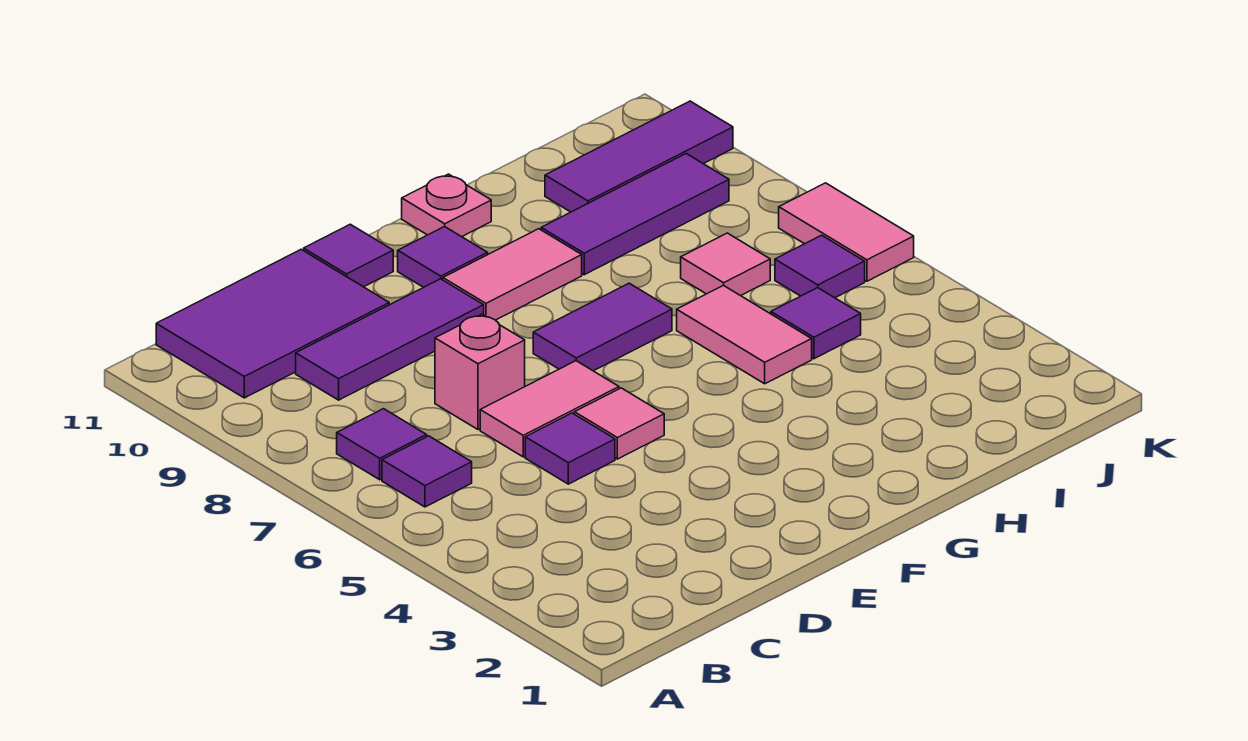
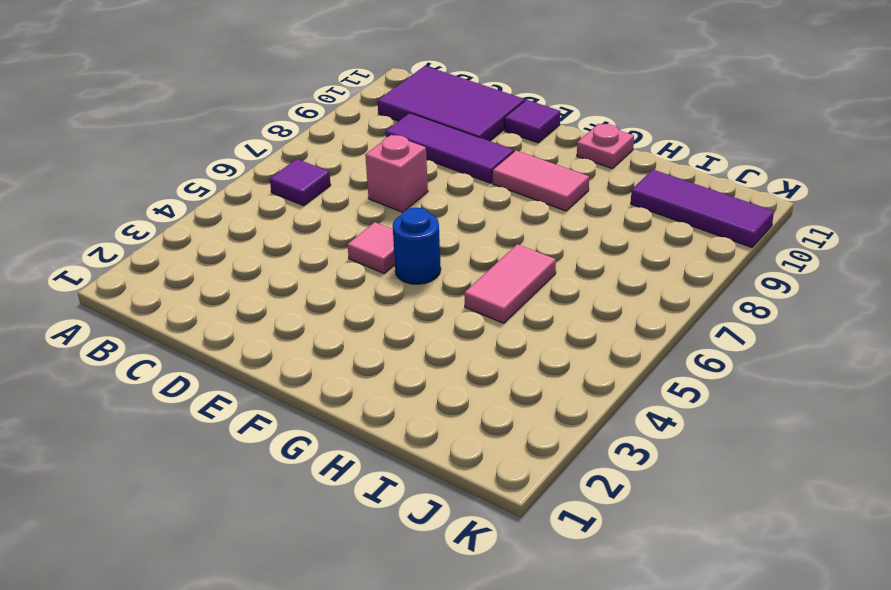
blue round brick F5 level 1 -> none
none -> purple tile B7 level 1
none -> purple tile D5 level 1
none -> pink tile D6:E6 level 1

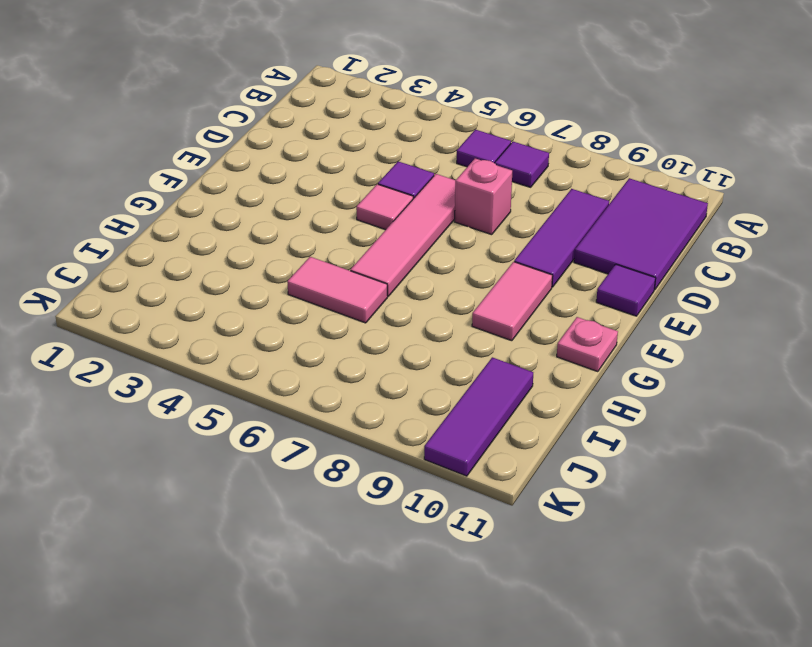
pink tile D6:G6 level 1 -> pink tile D6:E6 level 1
none -> purple tile F7:G7 level 1
none -> purple tile F10 level 1
none -> purple tile H9:J9 level 1

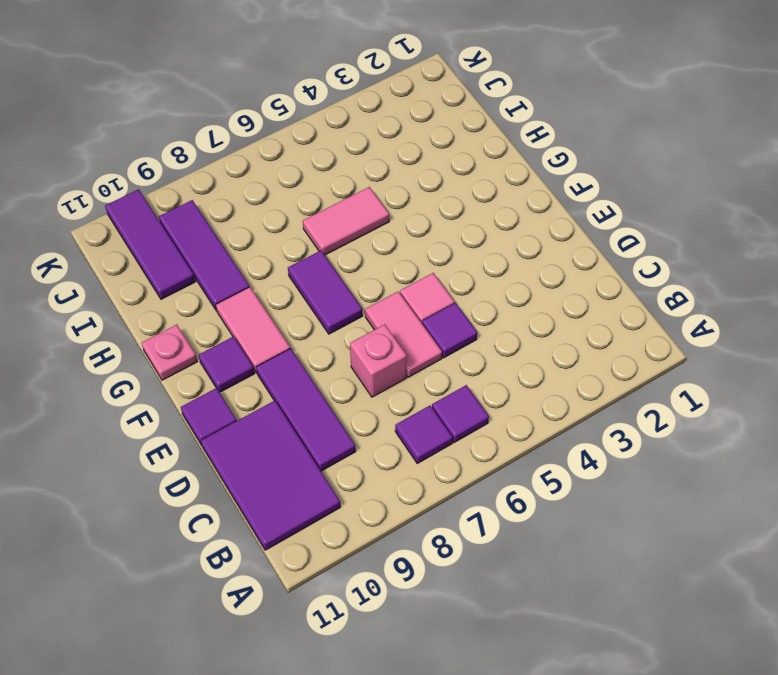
none -> purple tile I5 level 1
none -> pink tile I7 level 1
none -> purple tile J6 level 1

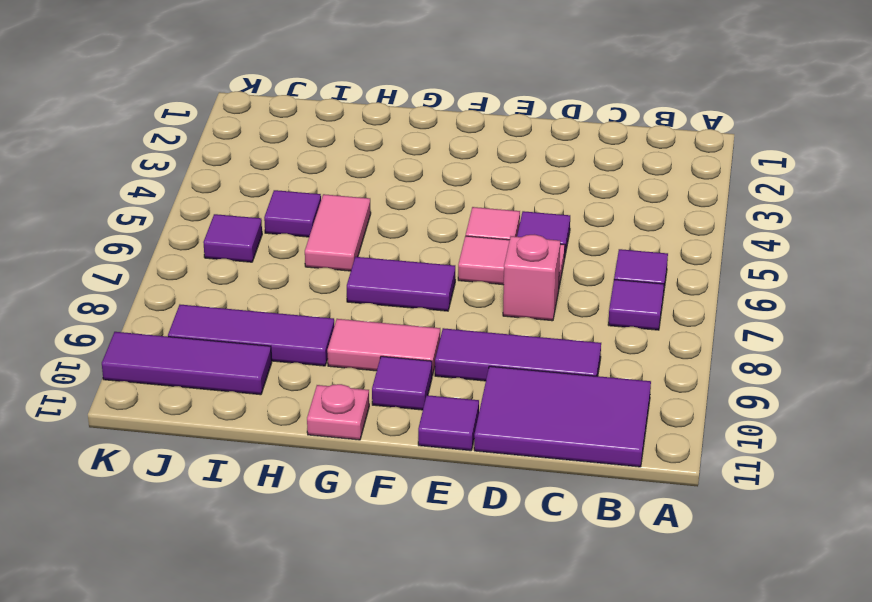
none -> pink tile I7 level 1
none -> pink tile K6:K7 level 1

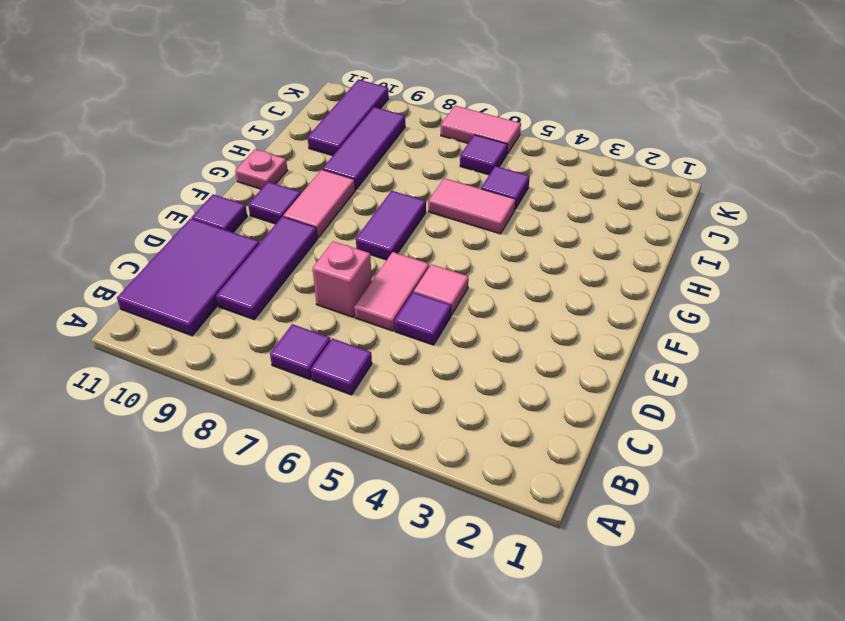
none -> pink tile I7 level 1

